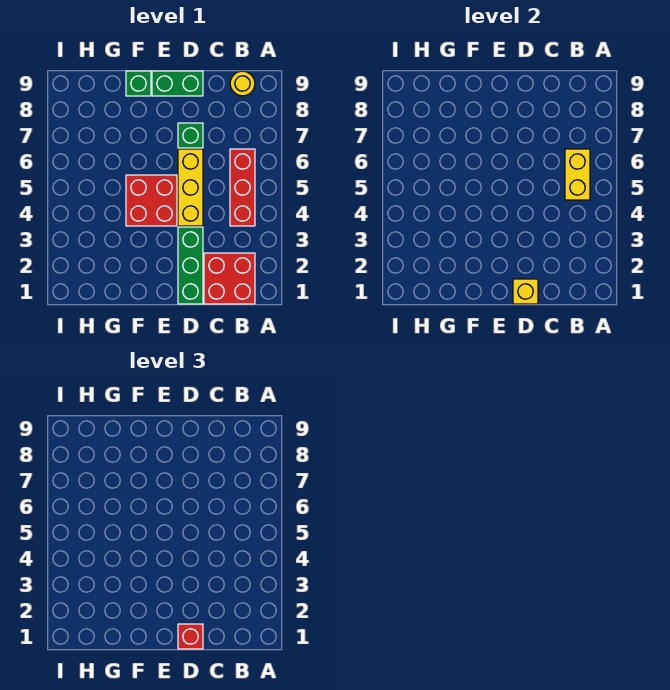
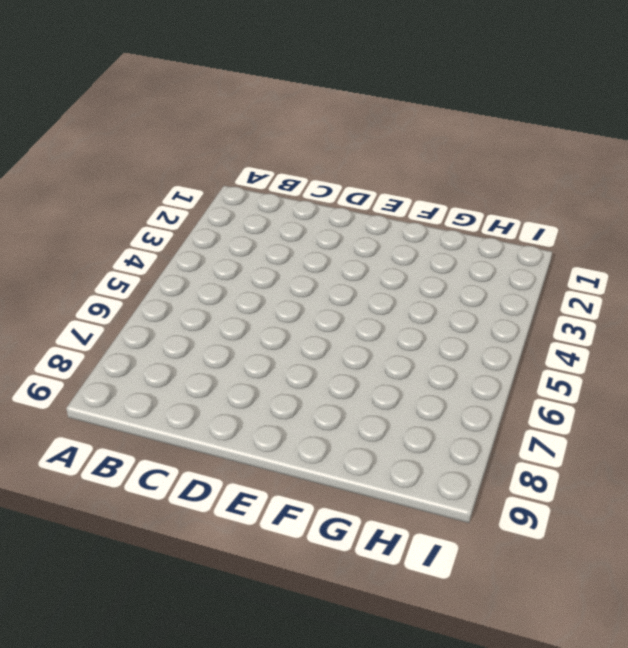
none -> red brick B1:C2 level 1
none -> red brick B4:B6 level 1
none -> yellow round brick B9 level 1

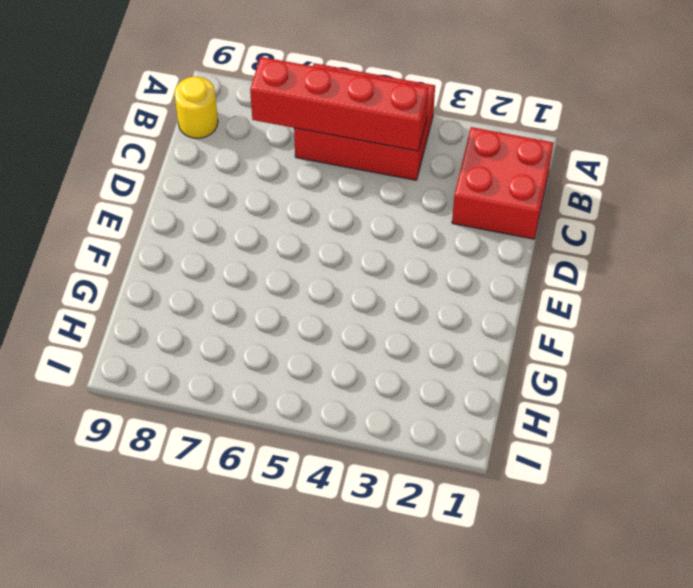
red brick A4:B6 level 1 -> red brick B4:B6 level 1
red brick B4:B7 level 2 -> yellow brick B5:B6 level 2
none -> green brick D1:D3 level 1
none -> yellow brick D4:D6 level 1
none -> green brick D7 level 1

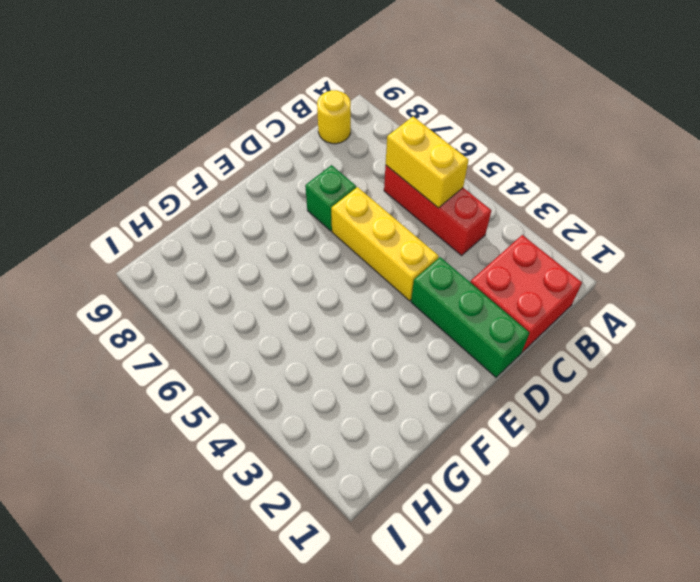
none -> green brick D9:E9 level 1
none -> red brick E4:F5 level 1
none -> green brick F9 level 1

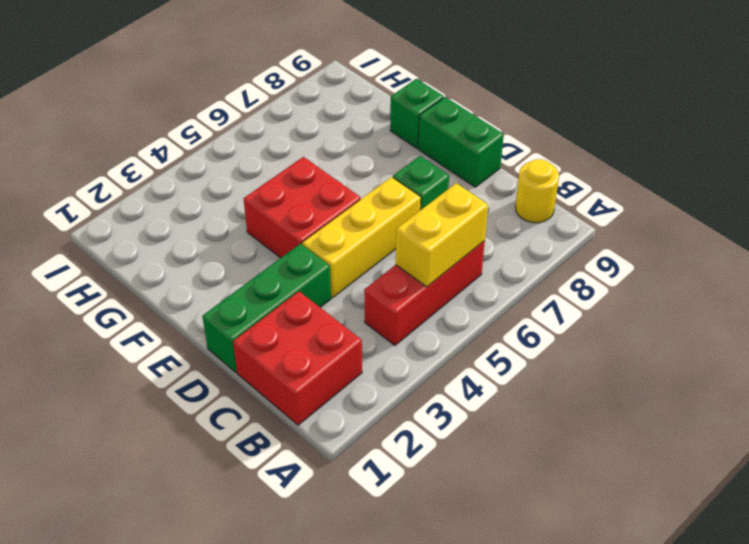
none -> yellow brick D1 level 2
none -> red brick D1 level 3

